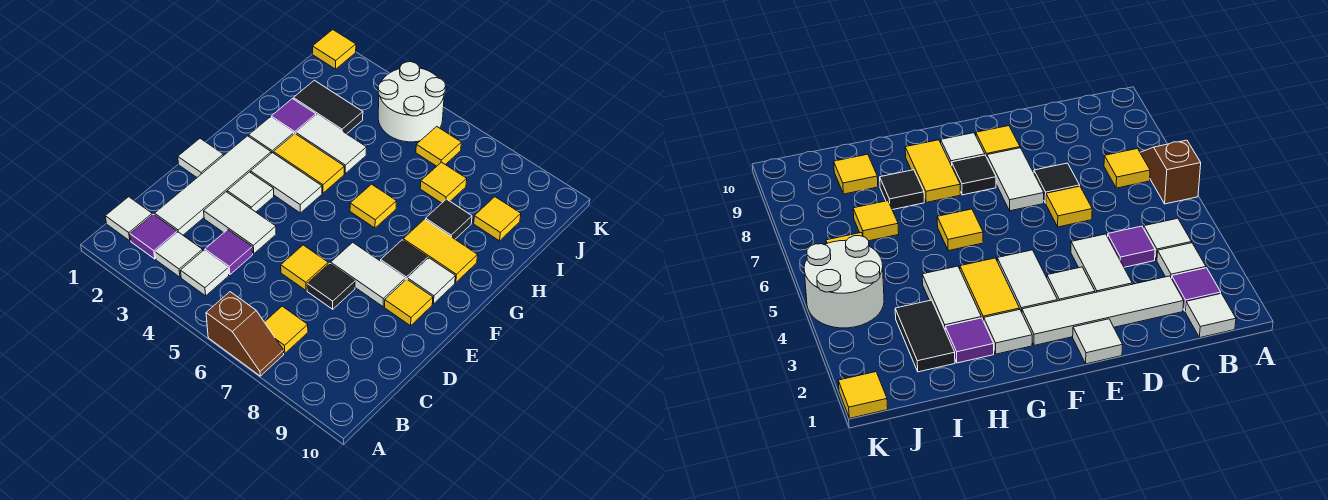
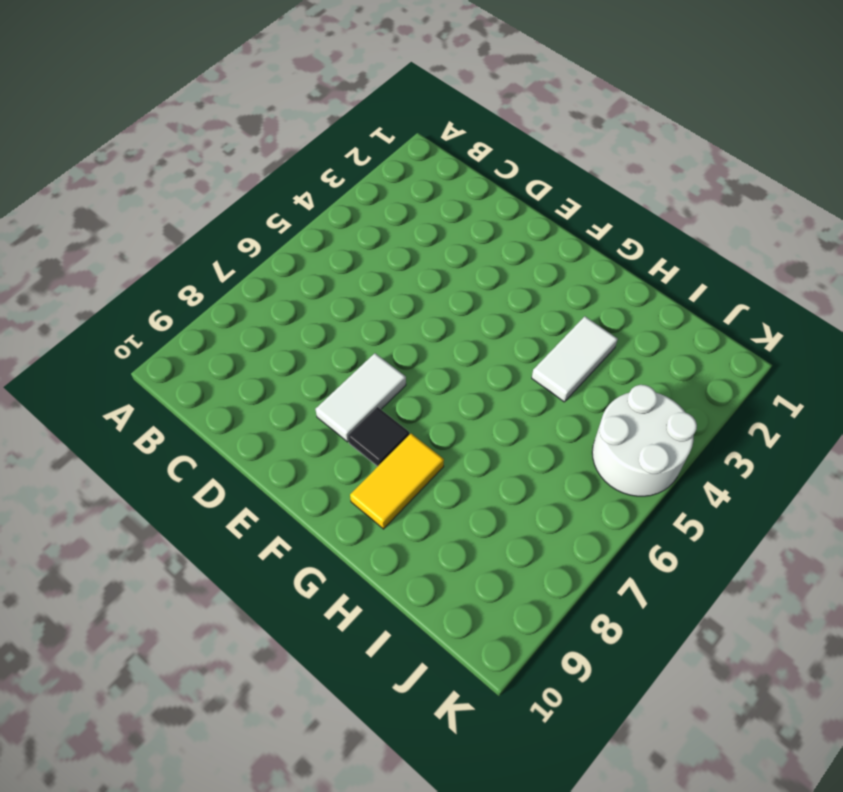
none -> brown slope A6:A7 level 1 top 6
none -> white tile B1 level 1
none -> purple tile B2 level 1
none -> white tile B3 level 1

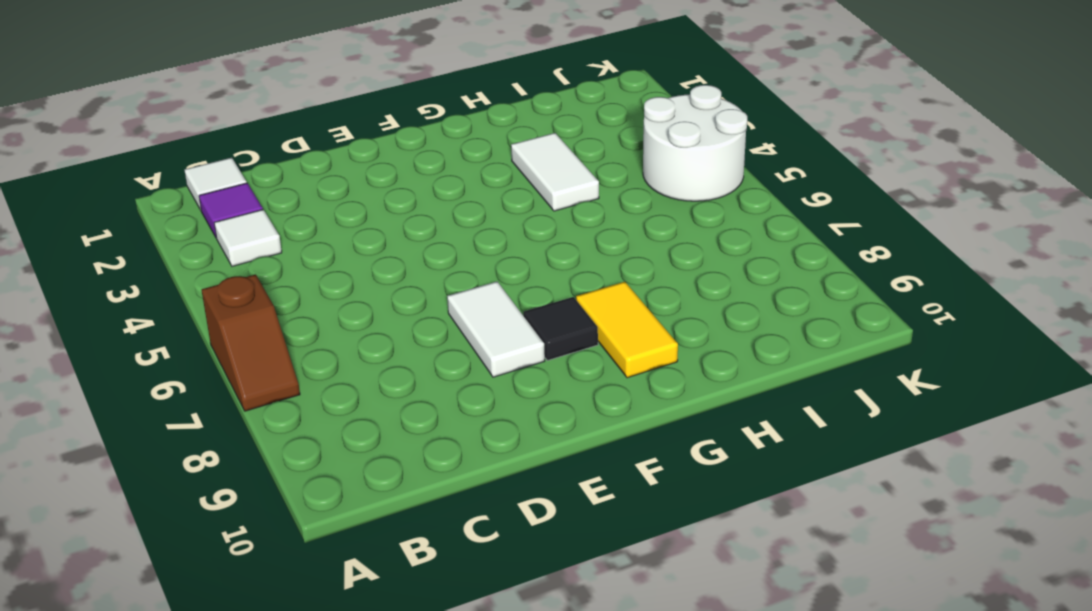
none -> white tile B4 level 1
none -> yellow tile B7 level 1
none -> white tile C2:F2 level 1
none -> purple tile C4 level 1

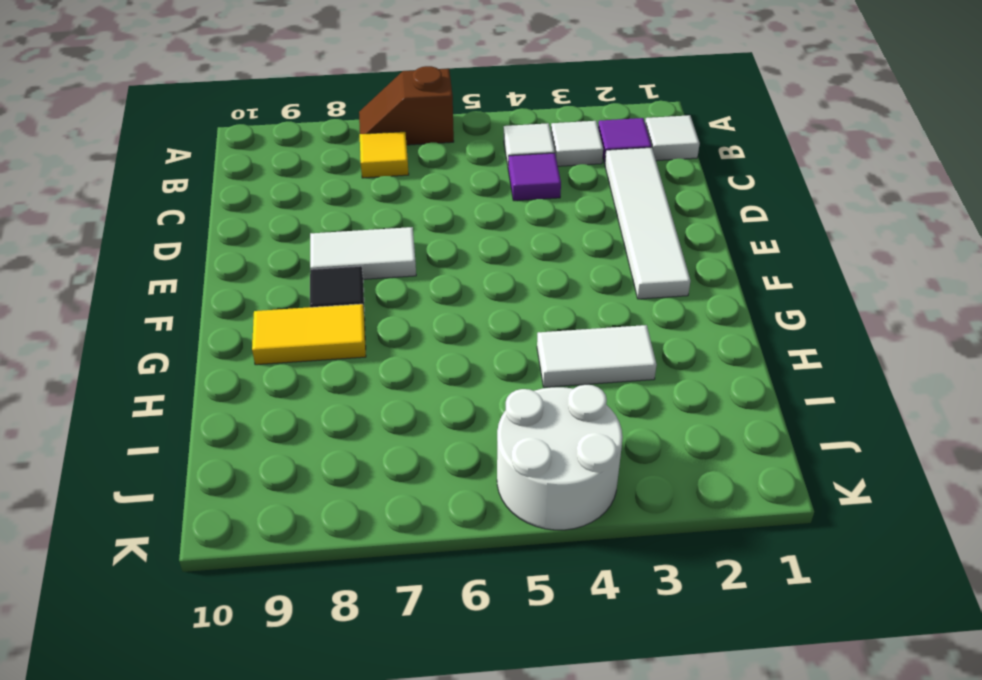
none -> white tile D3:D4 level 1
none -> yellow tile D6 level 1
none -> black tile D7 level 1
none -> white tile E1 level 1

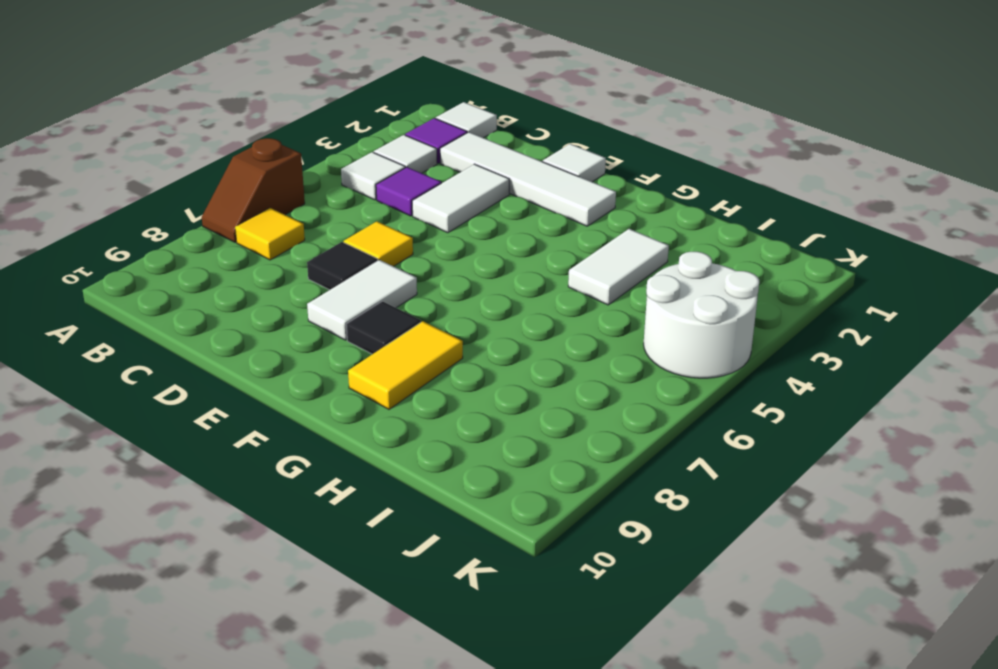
none -> white tile E3 level 1
none -> yellow tile E9 level 1
none -> white tile F3:F4 level 1
none -> white tile F9 level 1

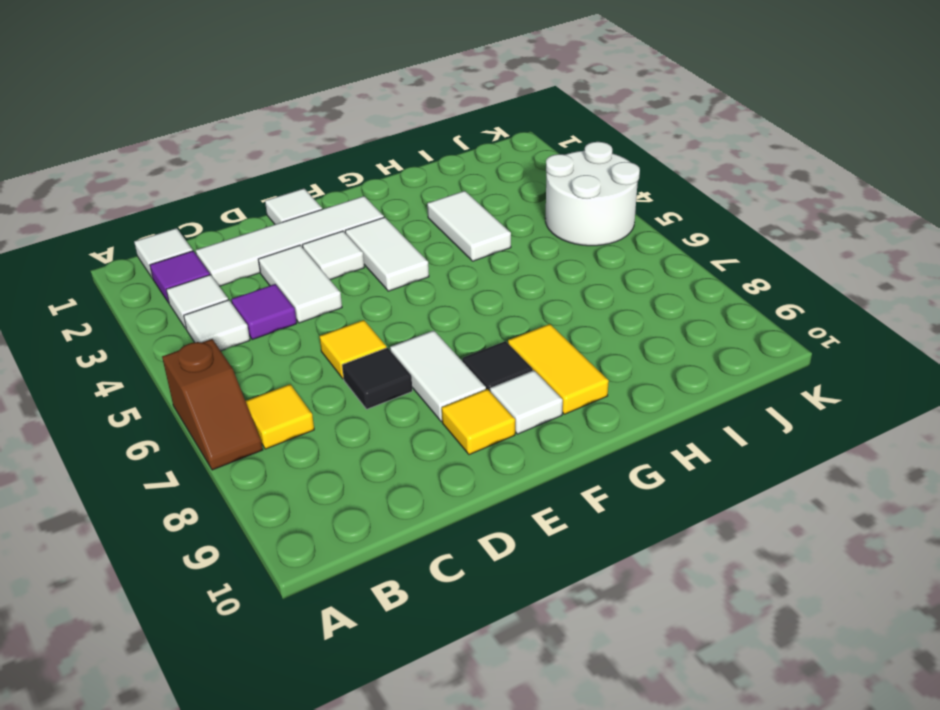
none -> white tile G2 level 1
none -> yellow tile G3:G4 level 1
none -> yellow tile G6 level 1
none -> purple tile H2 level 1

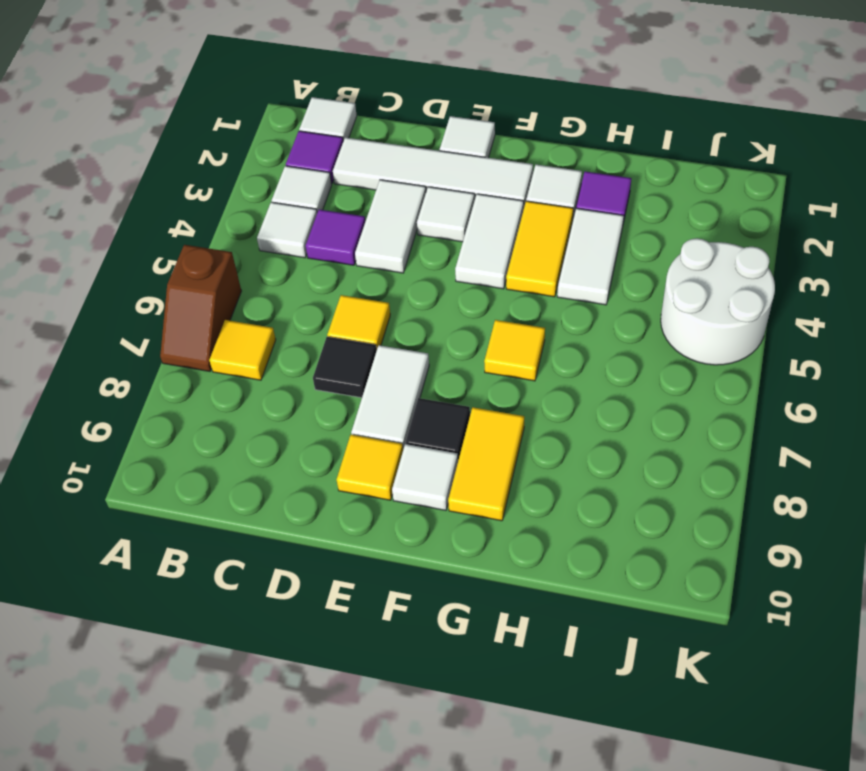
none -> black tile H8 level 1
none -> black tile I2:I3 level 1
none -> yellow tile I7 level 1
none -> yellow tile I9 level 1

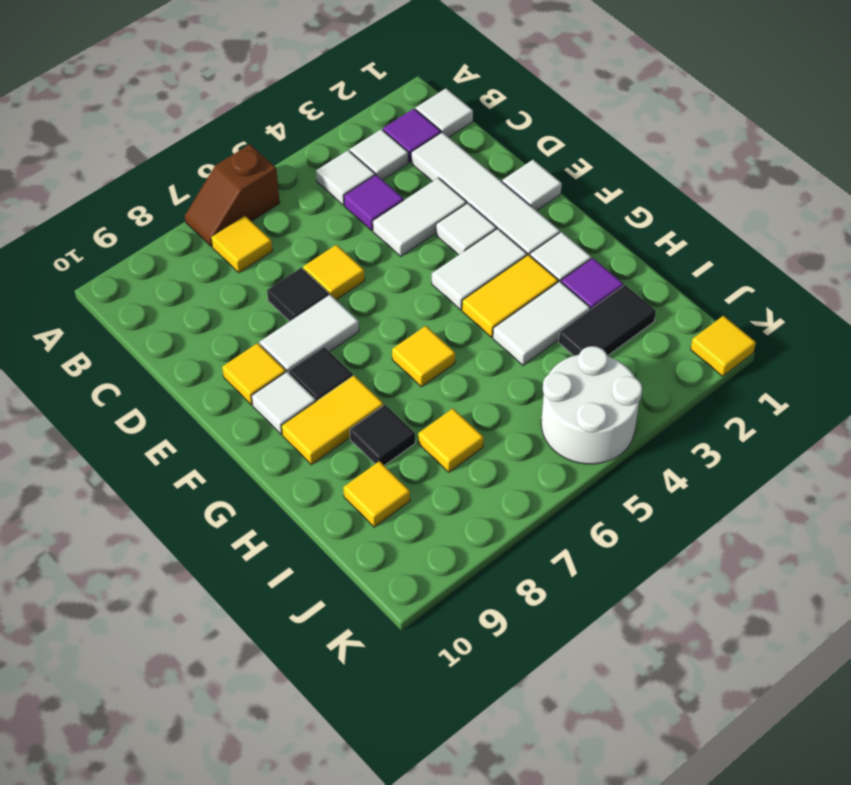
none -> yellow tile J6 level 1

